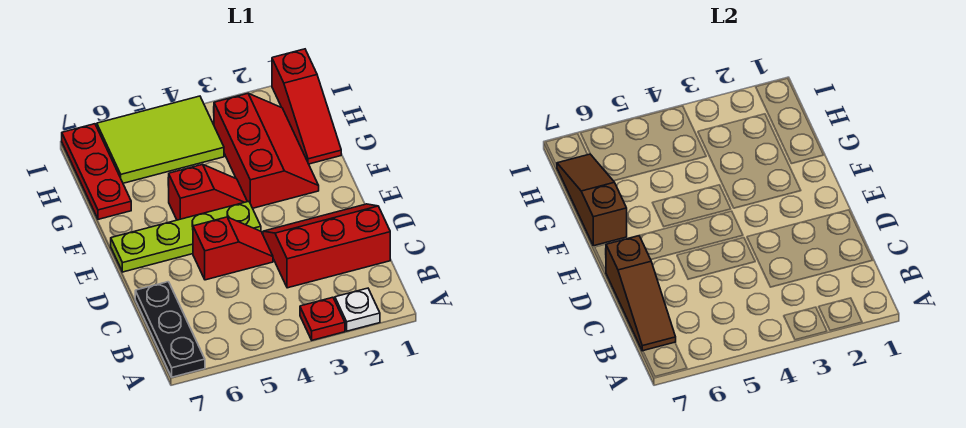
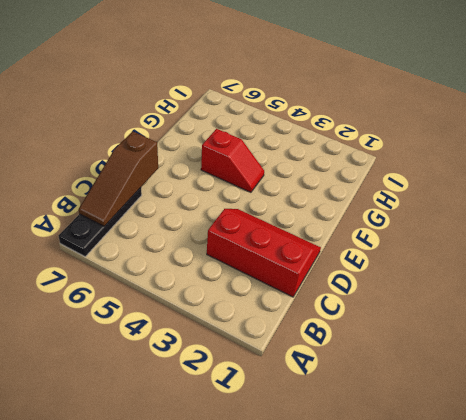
none -> white plate A2 level 1
none -> red plate A3 level 1
none -> red slope D4:D5 level 1 top 5

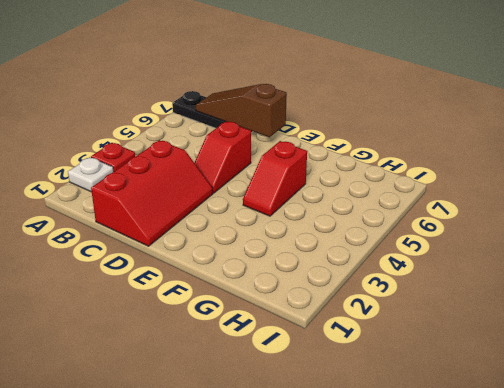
none -> lime plate E4:E7 level 1
none -> red slope F2:H3 level 1 top 3
none -> red slope G1:I1 level 1 top I

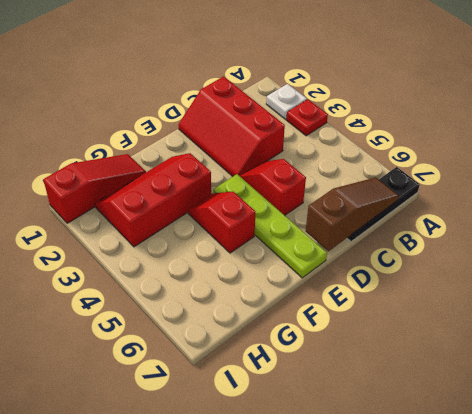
none -> red plate G7:I7 level 1
none -> lime tile H4:I6 level 1
none -> brown slope F7:H7 level 2 top F

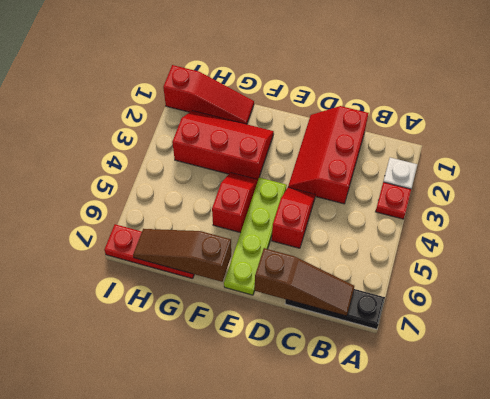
none -> lime tile H4:I6 level 1

